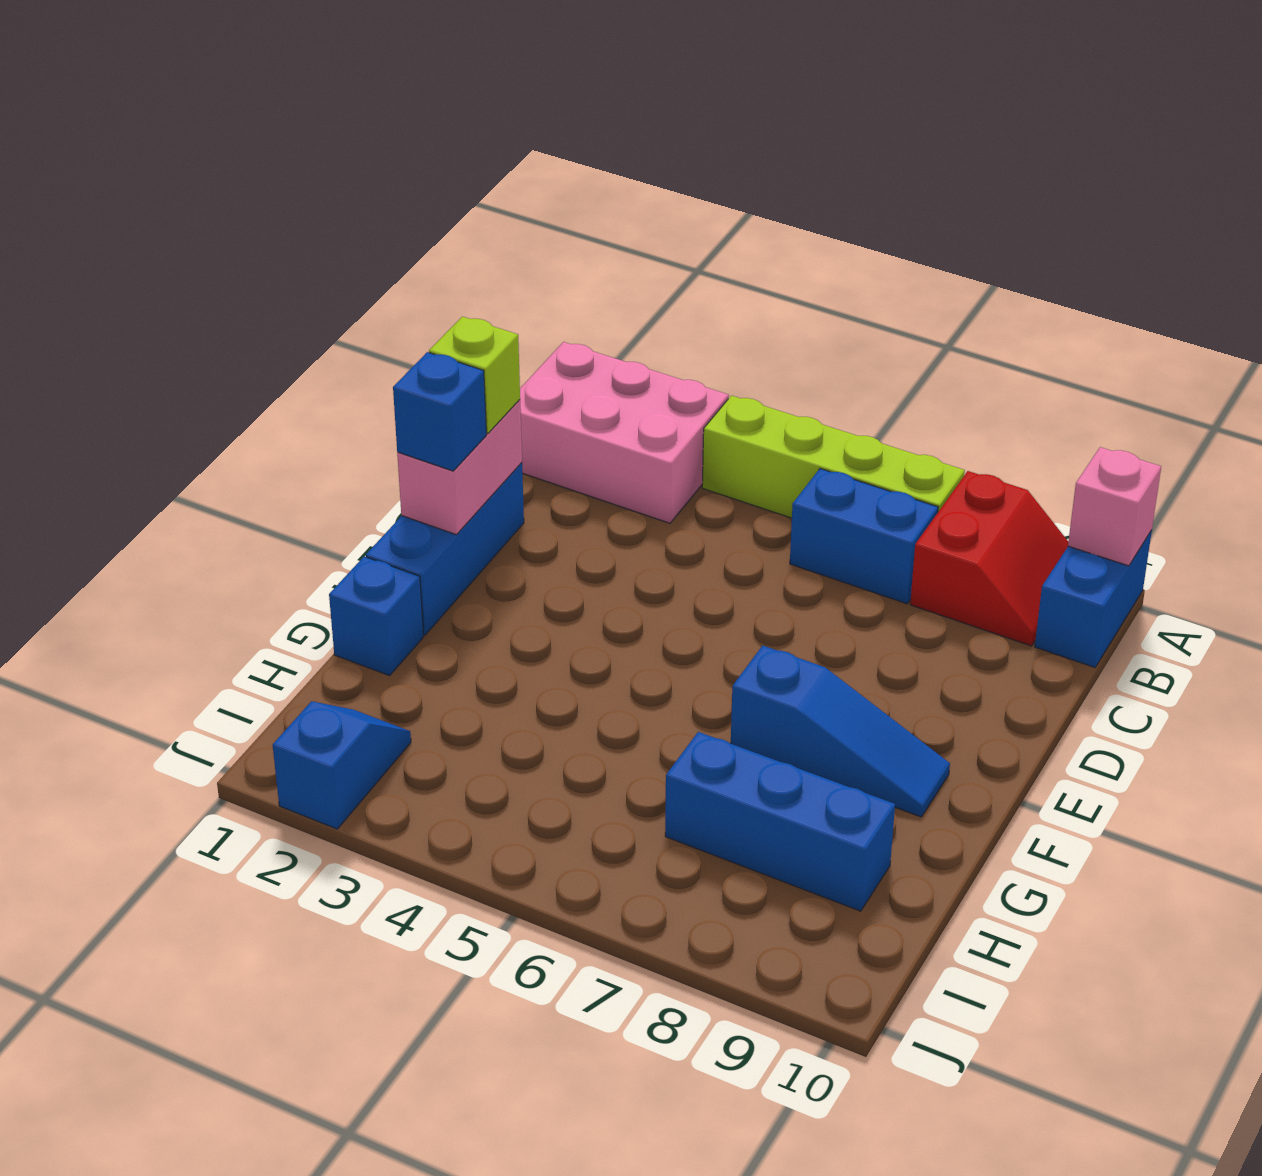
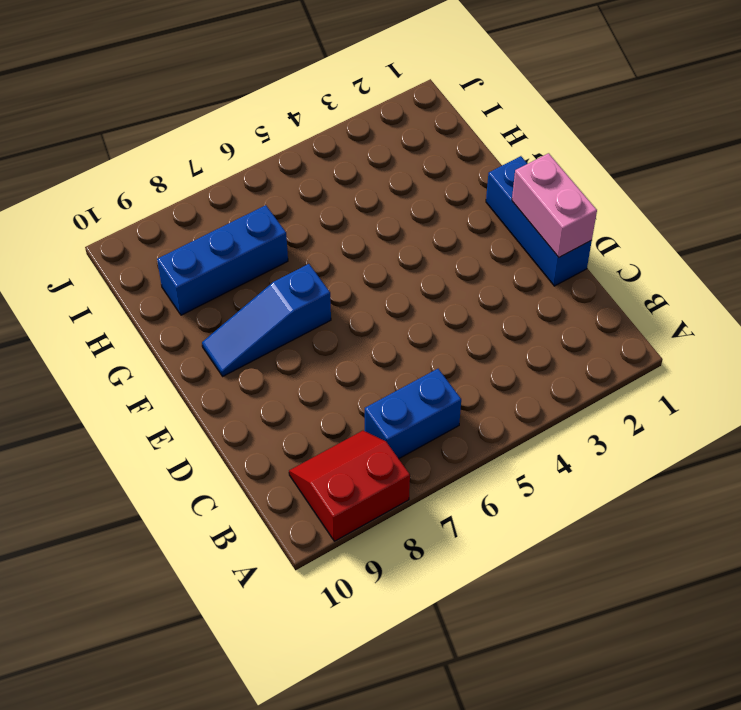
red slope A8:B9 level 1 top A -> red slope A8:B9 level 1 top 8
none -> pink brick A1:B3 level 1
none -> lime brick A4:A7 level 1
none -> blue brick A10:B10 level 1

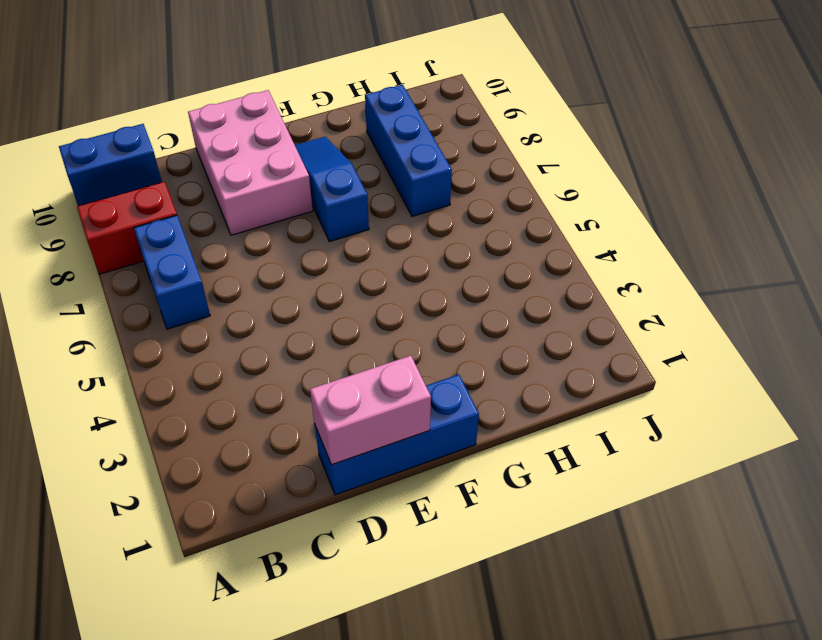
pink brick D8:E10 level 1 -> pink brick A1:B3 level 1
none -> lime brick A4:A7 level 1
none -> blue brick G1 level 1
none -> blue slope I2:J2 level 1 top J

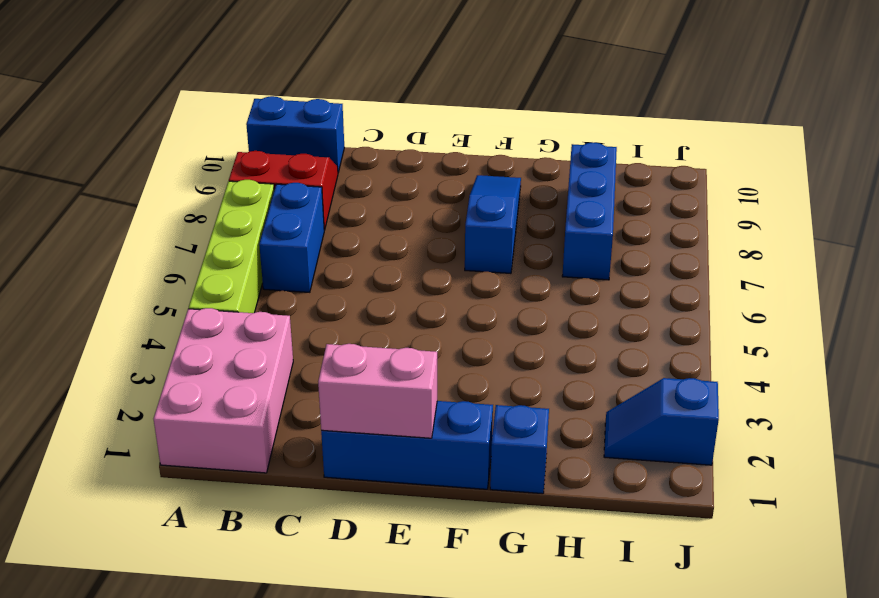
none -> pink brick A10 level 2
none -> lime brick D1 level 3
none -> blue brick E1 level 3

